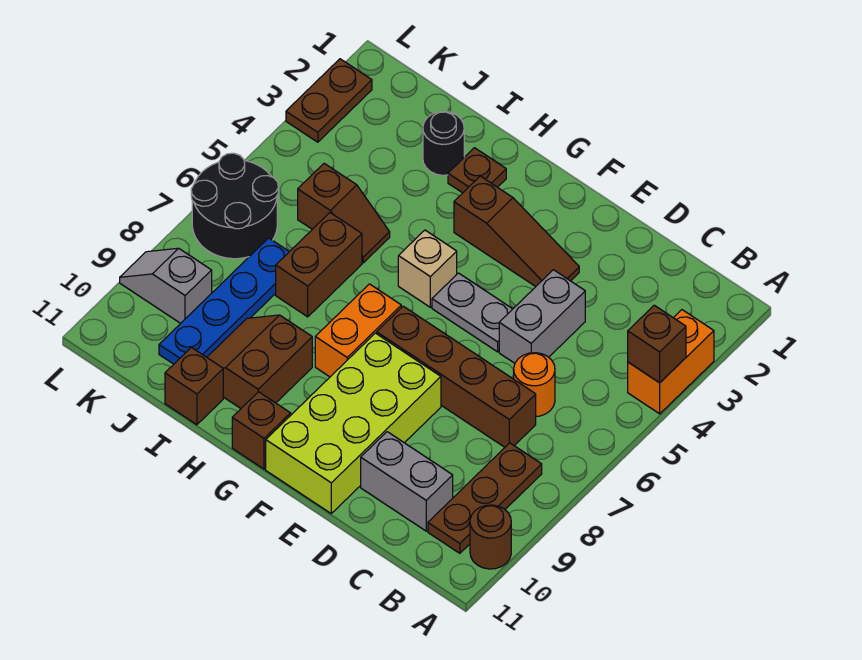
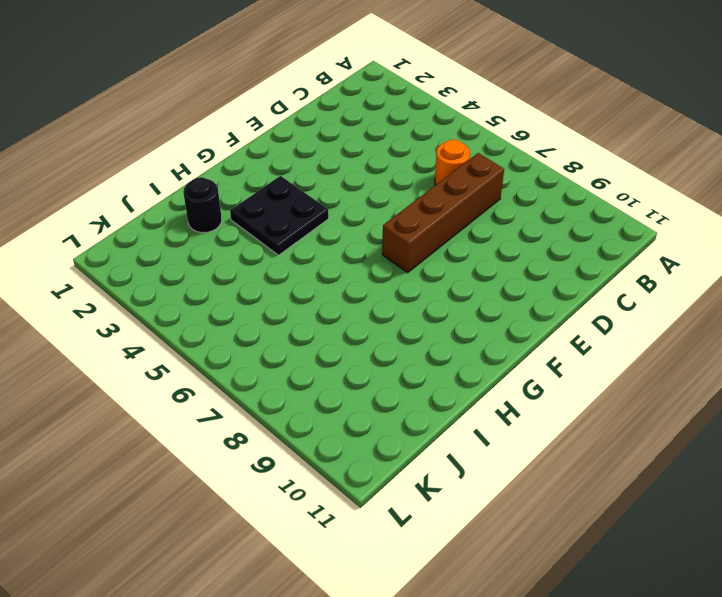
black plate G3:H4 level 1 -> brown slope E3:G3 level 1 top G
none -> orange brick A3:A4 level 1
none -> brown round brick A10 level 1
none -> brown plate B8:B10 level 1

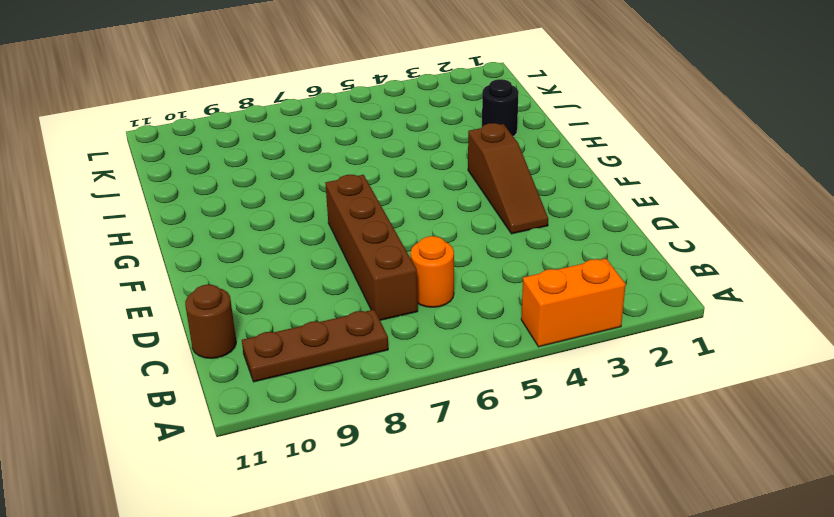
brown round brick C11 level 1 -> brown round brick A10 level 1
none -> grey brick C10:D10 level 1
none -> grey brick D4:D5 level 1
none -> grey plate E5:F5 level 1

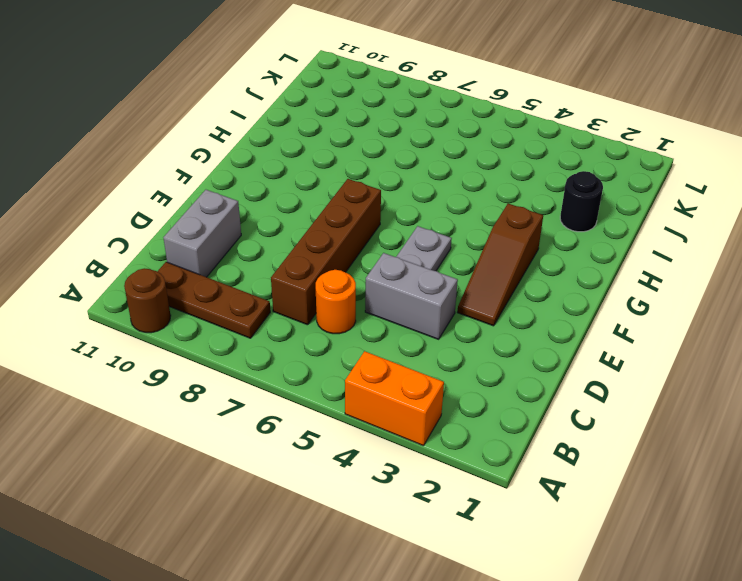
none -> lime brick E8:F11 level 1
none -> tan brick G5 level 1
none -> orange brick G7:G8 level 1

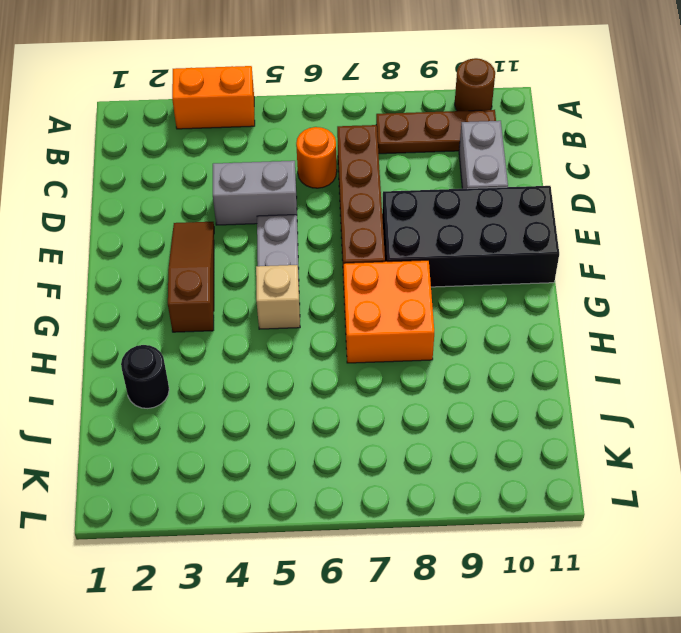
black brick E8:F11 level 1 -> lime brick E8:F11 level 1
orange brick G7:H8 level 1 -> orange brick G7:G8 level 1
none -> brown brick G11 level 1
none -> brown plate H2 level 1
none -> brown slope H9:I10 level 1 top H

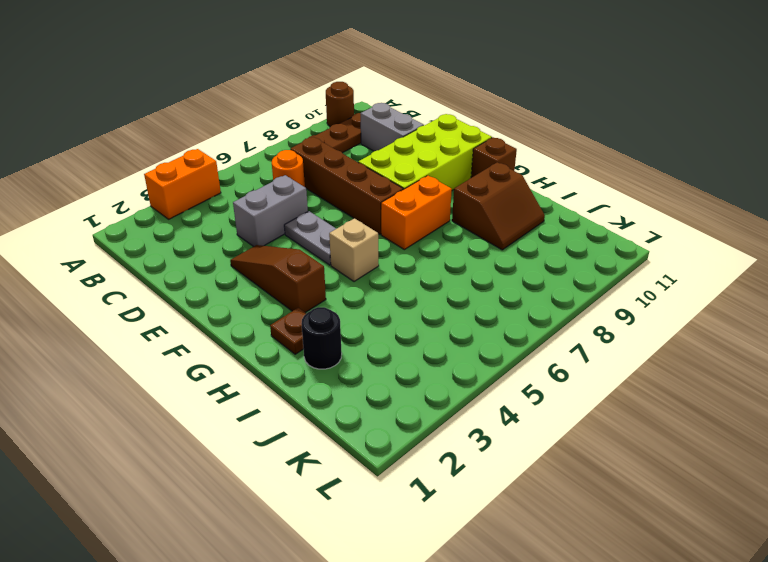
none -> brown slope I5:J5 level 1 top J
none -> brown brick I6:I7 level 1
none -> brown brick I11 level 1

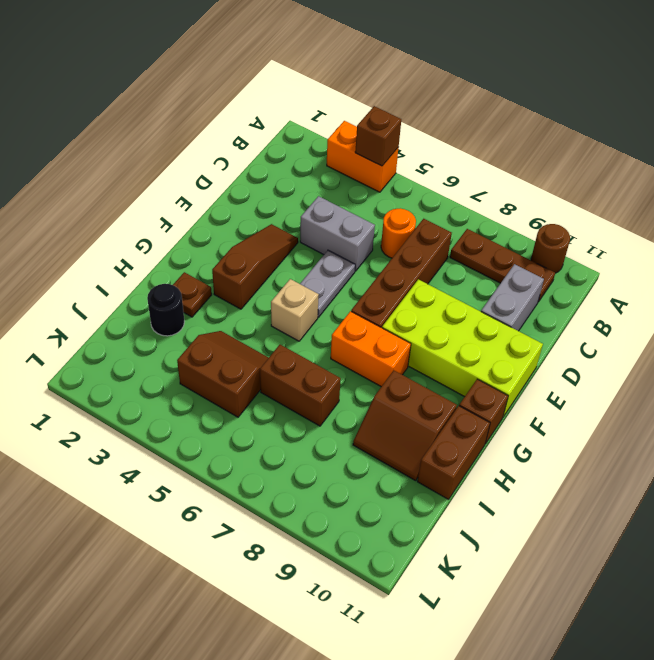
brown brick H11:I11 level 1 -> brown brick I11 level 1
brown slope I4:J5 level 1 top J -> brown slope I5:J5 level 1 top J
none -> blue plate J7:J10 level 1
none -> black round brick K6:L7 level 1
none -> grey slope K9:L9 level 1 top K

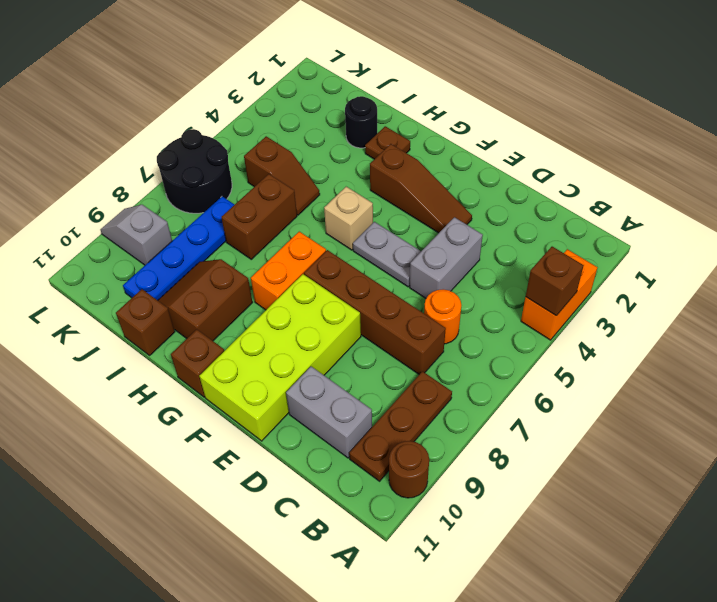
none -> brown plate L2:L3 level 1

